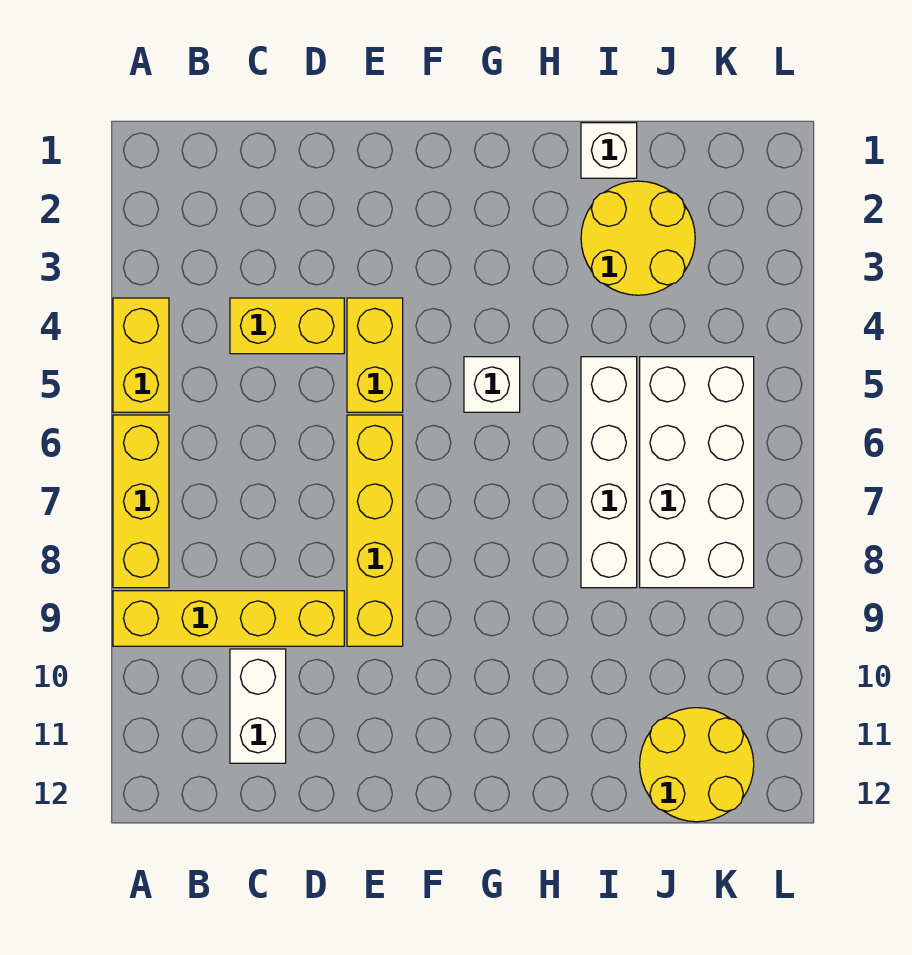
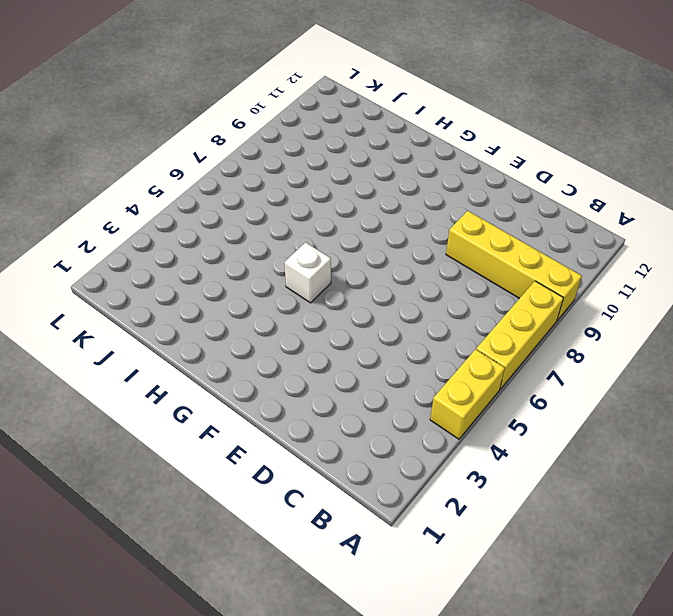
none -> yellow brick C4:D4 level 1
none -> white brick C10:C11 level 1
none -> yellow brick E4:E5 level 1

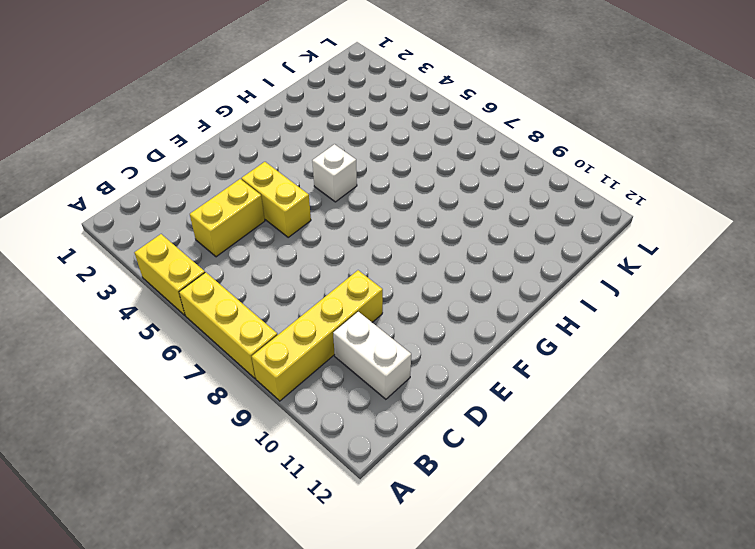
none -> yellow brick E6:E9 level 1
none -> white brick I1 level 1
none -> yellow round brick I2:J3 level 1

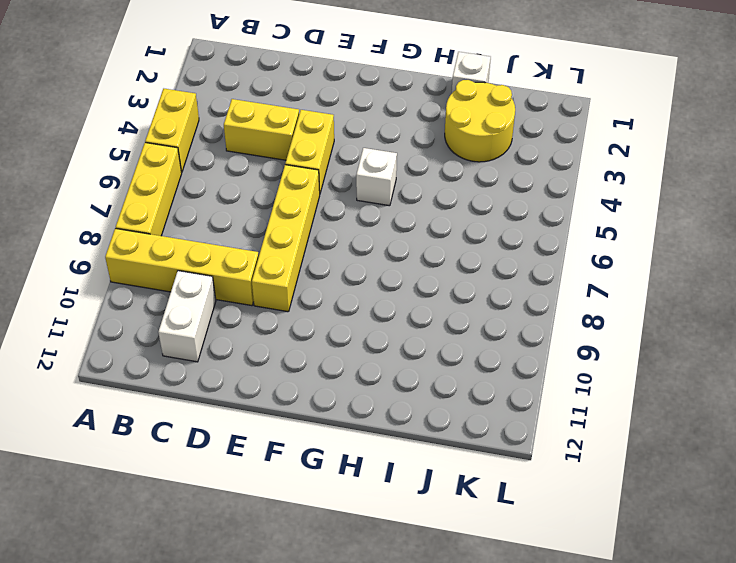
none -> white brick I5:I8 level 1
none -> white brick J5:K8 level 1
none -> yellow round brick J11:K12 level 1

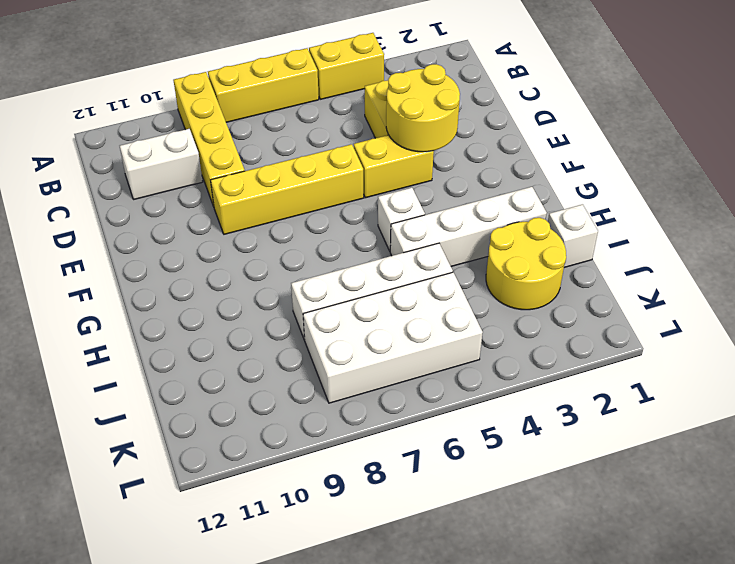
yellow round brick D3:E4 level 2 -> yellow round brick J11:K12 level 1
white brick H2:H5 level 1 -> none

